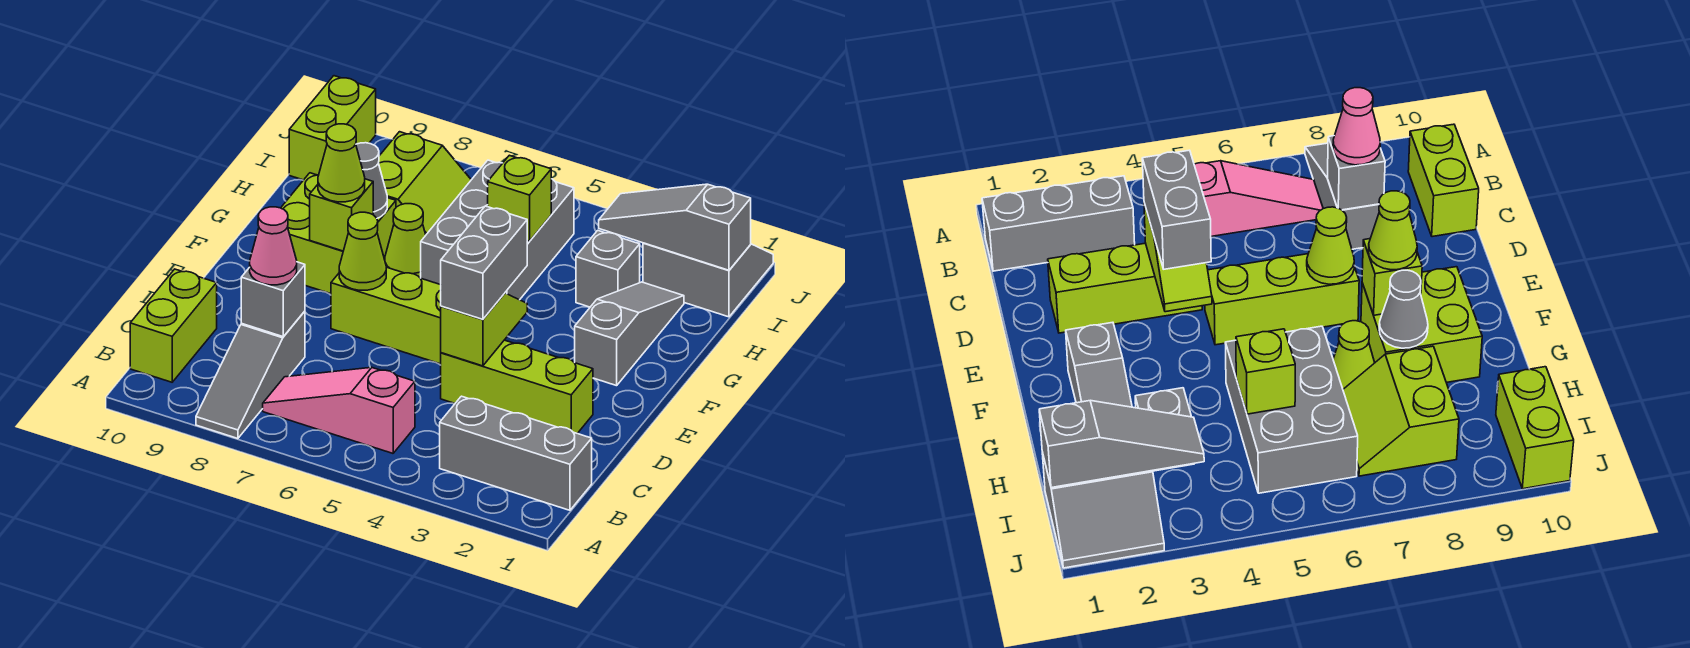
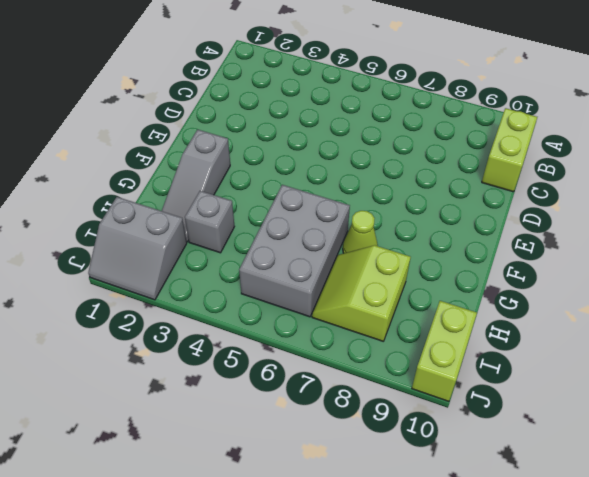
none -> grey slope A8:C8 level 1 top C
none -> grey brick B1:B3 level 1
none -> pink slope B5:B7 level 1 top 5

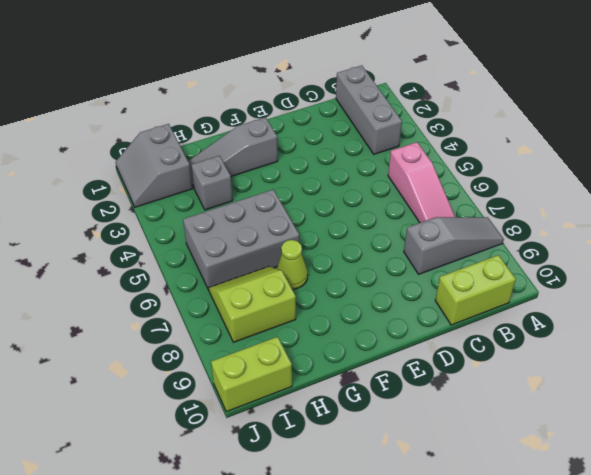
none -> lime brick D2:D4 level 1
none -> lime brick E5:E7 level 1
none -> lime brick F8:G9 level 1

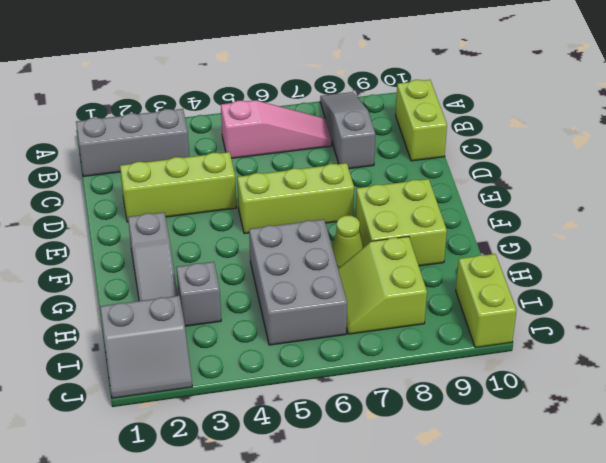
none -> grey brick C8 level 2
none -> lime slope D4:E4 level 2 top D
none -> lime cone E7 level 2

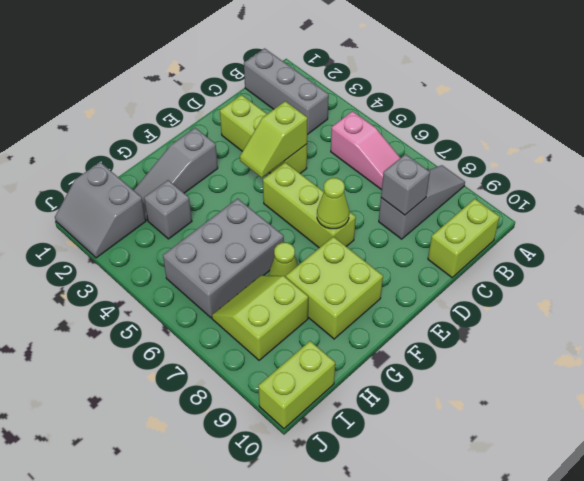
none -> lime brick F8 level 2
none -> grey cone G8 level 2
none -> lime brick H5 level 2

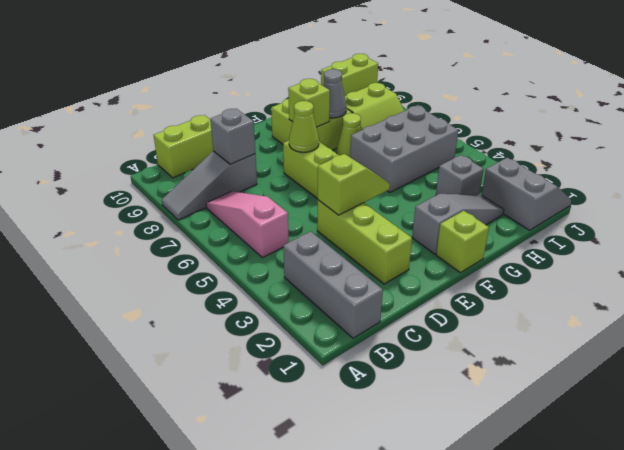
lime brick F1 level 1 -> lime brick H5 level 2
none -> grey slope I1:I3 level 2 top 1
none -> pink cone C8 level 3
none -> grey brick D4:E4 level 3

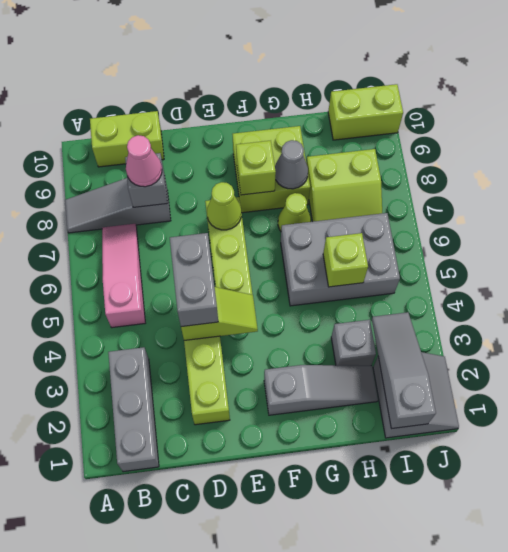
grey brick D4:D5 level 3 -> grey brick D4:E4 level 3
none -> lime cone F8 level 3

